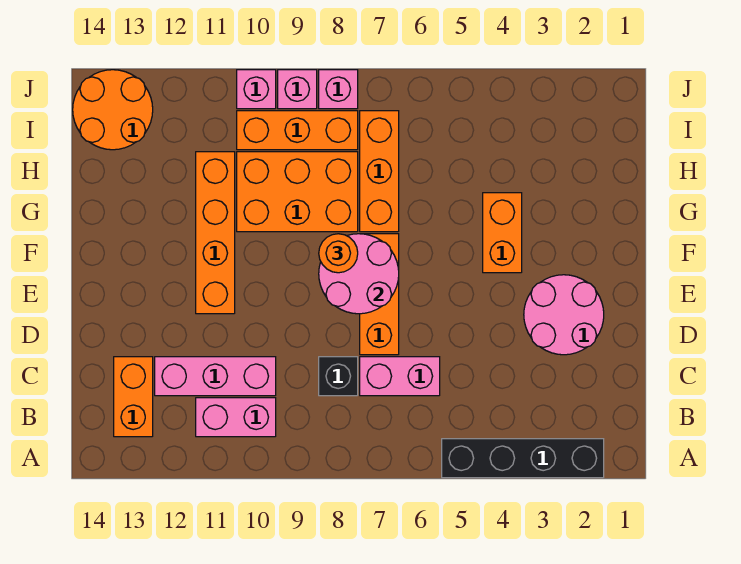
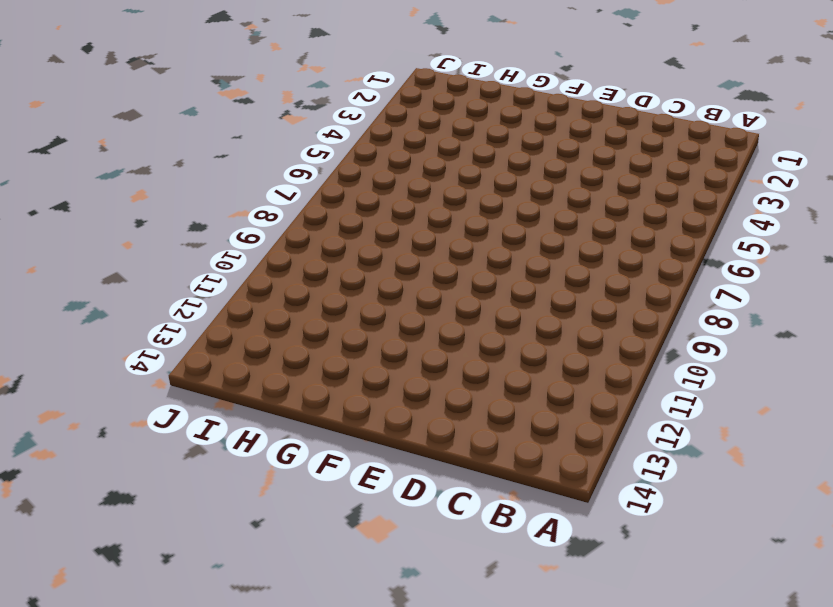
none -> black brick A2:A5 level 1
none -> pink brick B10:B11 level 1
none -> orange brick B13:C13 level 1

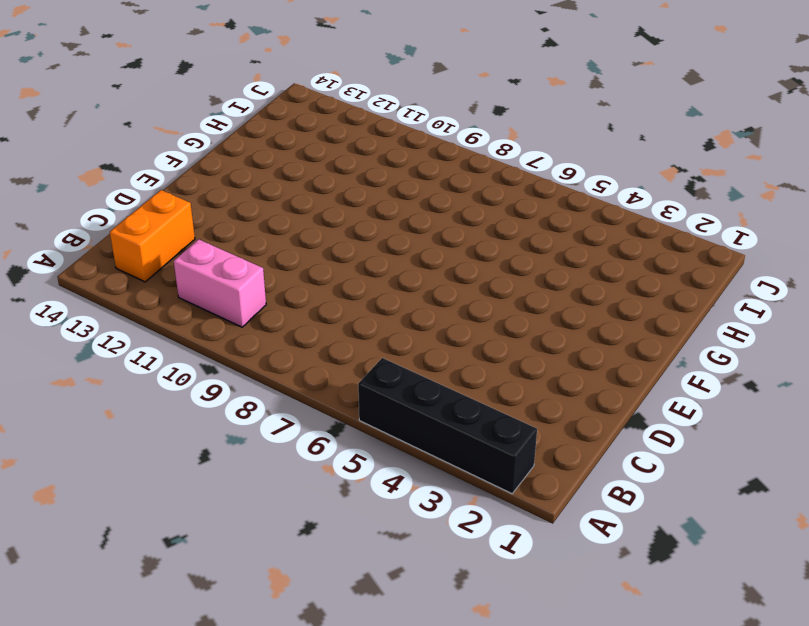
none -> pink brick C6:C7 level 1
none -> black brick C8 level 1
none -> pink brick C10:C12 level 1

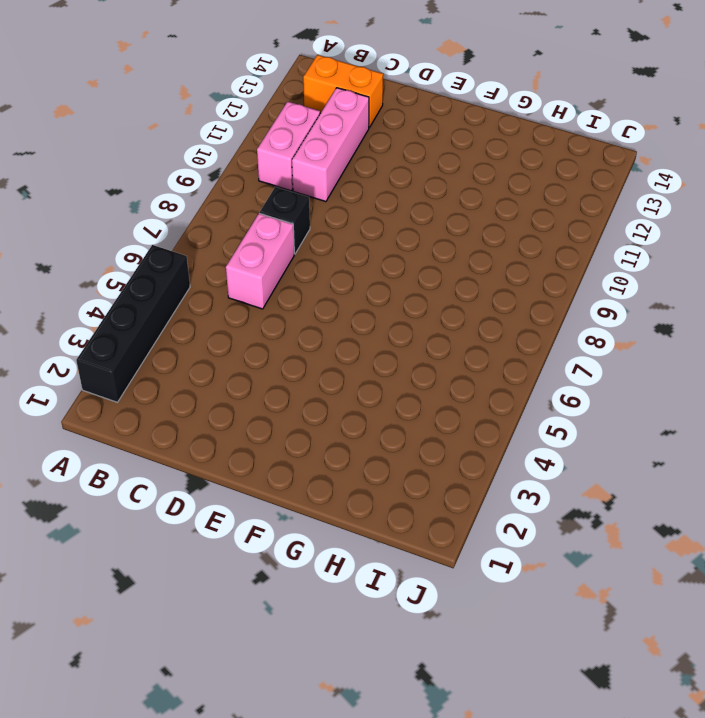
none -> pink round brick D2:E3 level 1
none -> orange brick D7:F7 level 1
none -> orange brick E11:H11 level 1

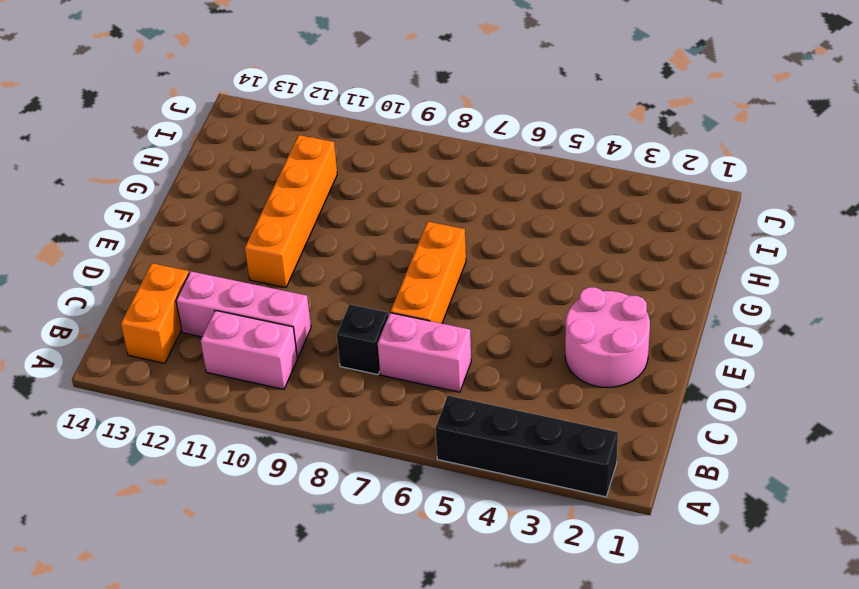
none -> orange brick F4:G4 level 1
none -> orange brick G7:I7 level 1
none -> orange brick G8:H10 level 1

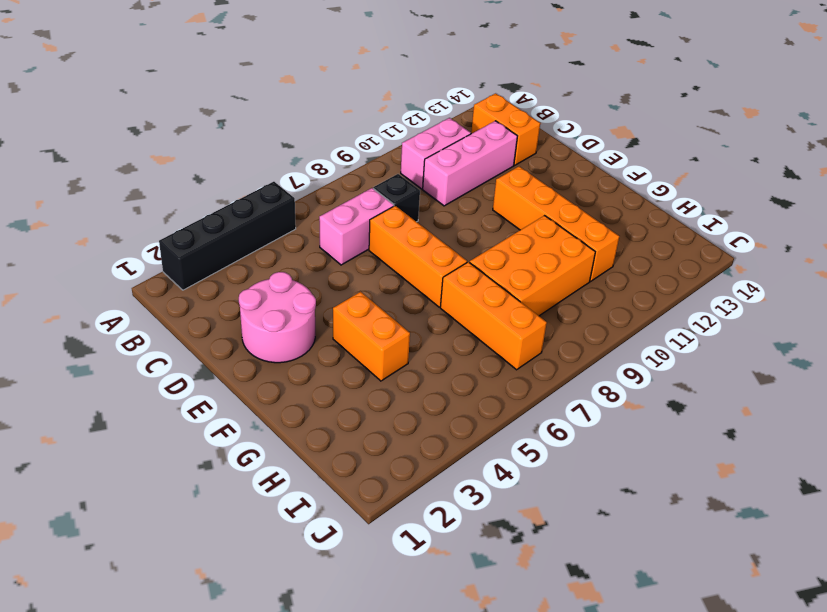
none -> orange brick I8:I10 level 1
none -> orange round brick I13:J14 level 1
none -> pink brick J8 level 1

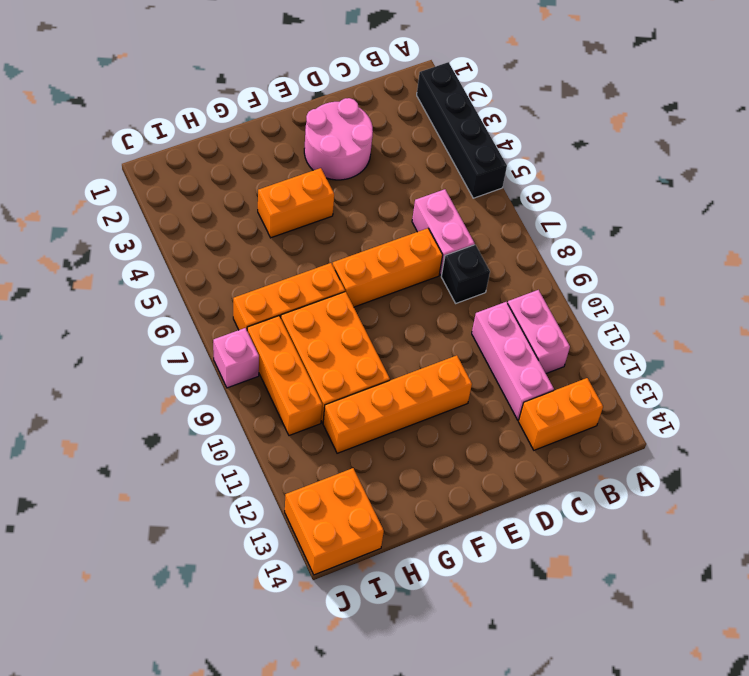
orange brick I13:J14 level 1 -> orange round brick I13:J14 level 1
none -> pink brick J9 level 1
none -> pink brick J10 level 1
none -> pink round brick E7:F8 level 2

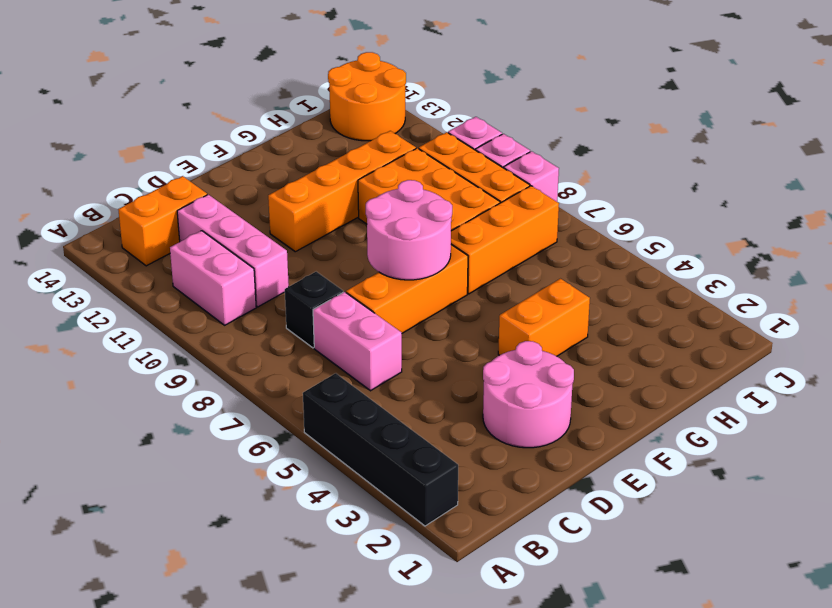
none -> orange round brick F8 level 3

